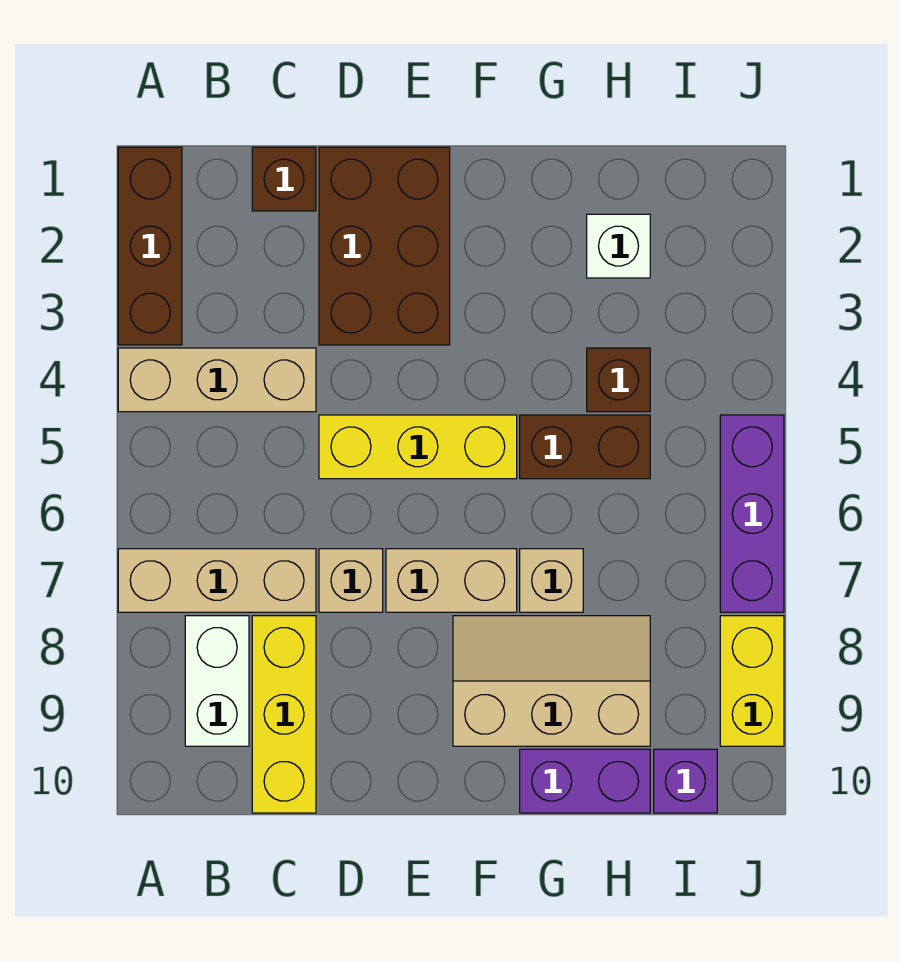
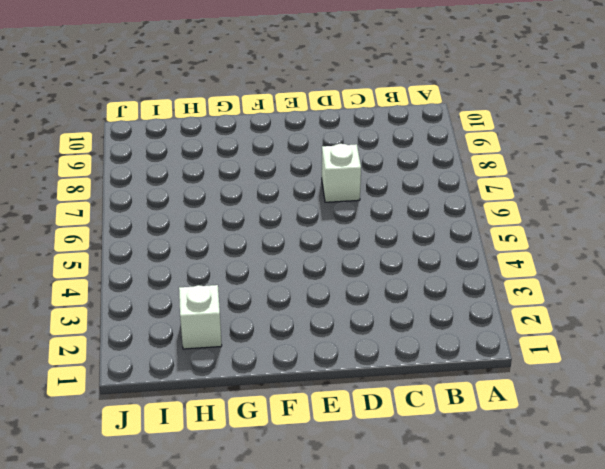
white brick D7 level 1 -> tan brick D7 level 1
none -> brown brick A1:A3 level 1
none -> tan brick A4:C4 level 1
none -> tan brick A7:C7 level 1

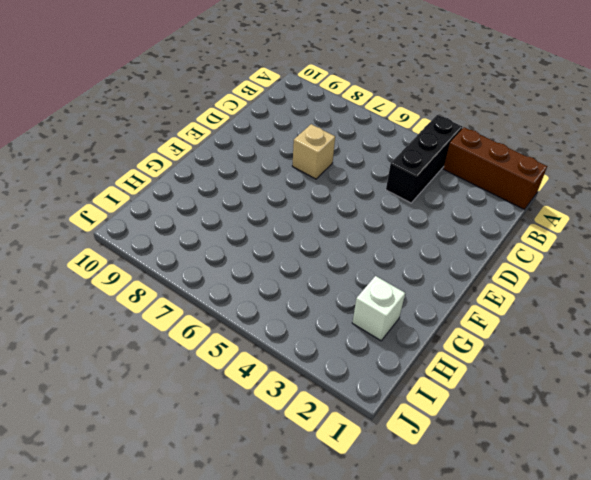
black brick A4:C4 level 1 -> tan brick A4:C4 level 1
none -> tan brick A7:C7 level 1
none -> white brick B8:B9 level 1
none -> brown brick C1 level 1

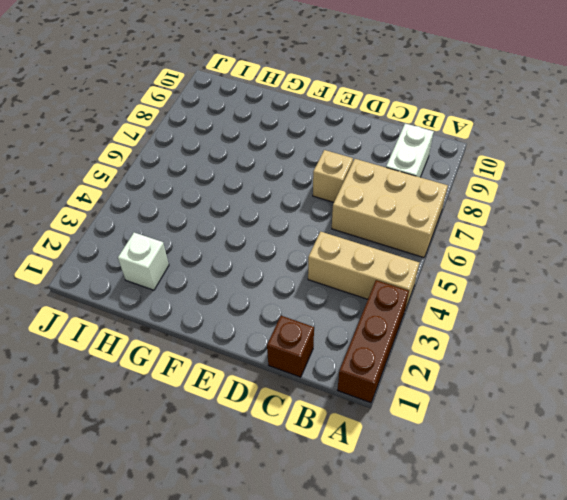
tan brick A6:C7 level 1 -> tan brick A7:C7 level 1
none -> yellow brick C8:C10 level 1
none -> brown brick D1:E3 level 1
none -> yellow brick D5:F5 level 1

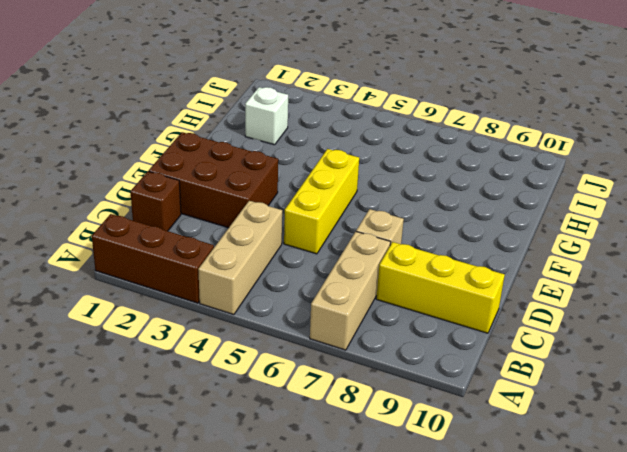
none -> white brick B8:B9 level 1
none -> tan brick E7:F7 level 1
none -> tan slope F8:H9 level 1 top 9

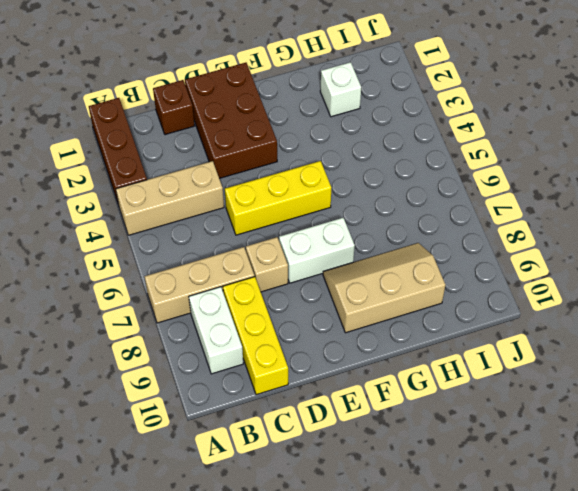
white brick E7:F7 level 1 -> tan brick E7:F7 level 1
none -> brown brick G5:H5 level 1
none -> tan brick G7 level 1
none -> purple brick G10:H10 level 1

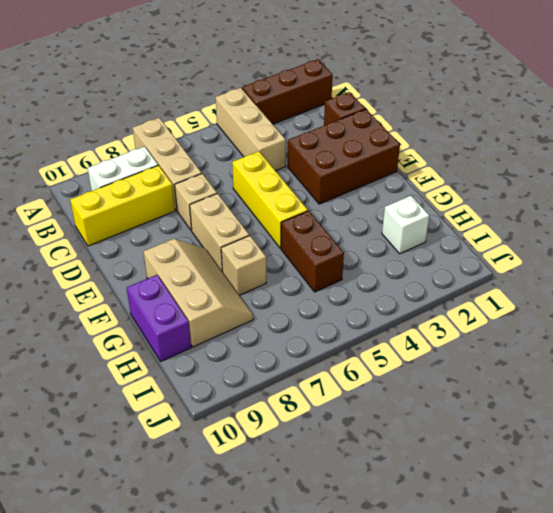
none -> brown brick H4 level 1
none -> purple brick I10 level 1
none -> purple brick J5:J7 level 1

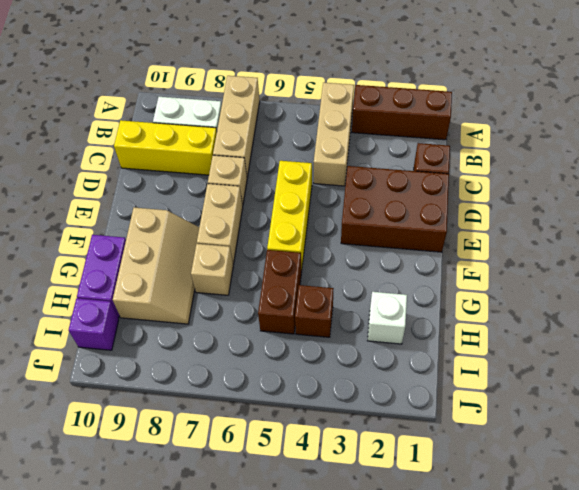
none -> purple brick J5:J7 level 1
none -> yellow brick J8:J9 level 1

